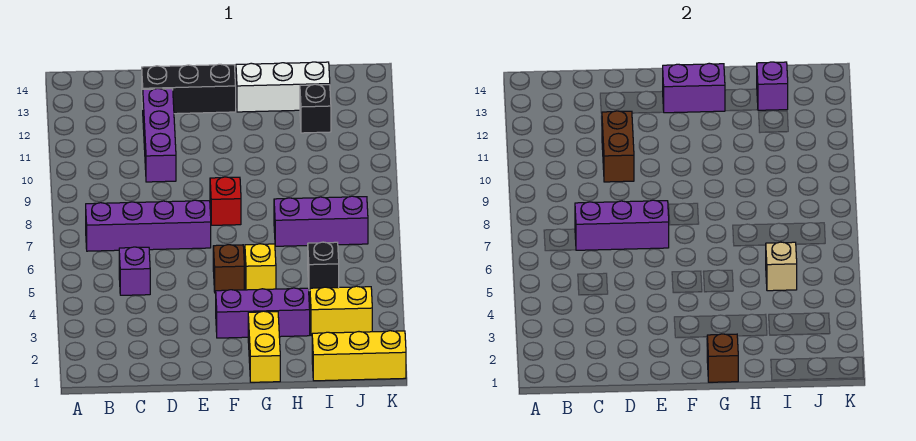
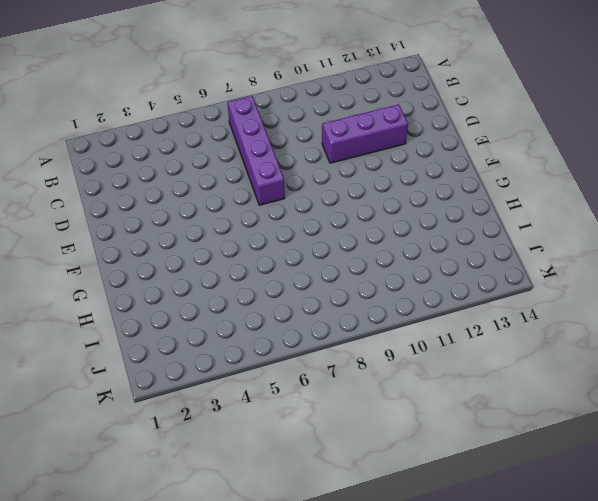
none -> purple brick C5 level 1
none -> black brick D13:F13 level 1
none -> purple brick F3:H3 level 1

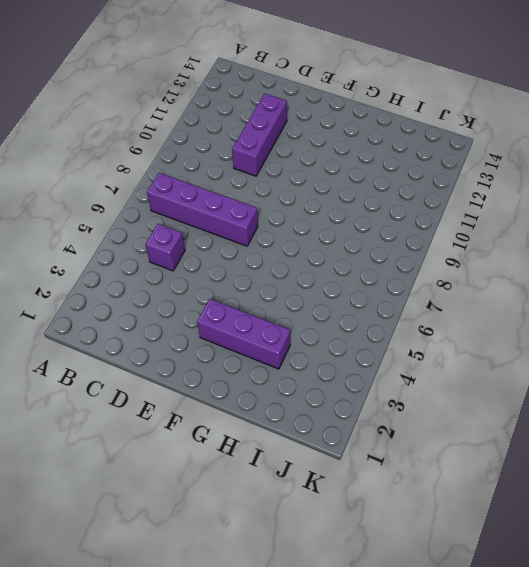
none -> black brick D13:F13 level 1
none -> brown brick F5 level 1
none -> red brick F8 level 1

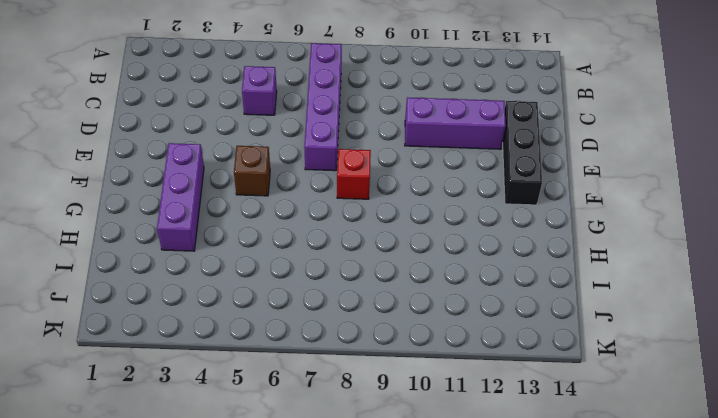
none -> yellow brick G1:G2 level 1
none -> yellow brick G5 level 1
none -> white brick G13:I13 level 1

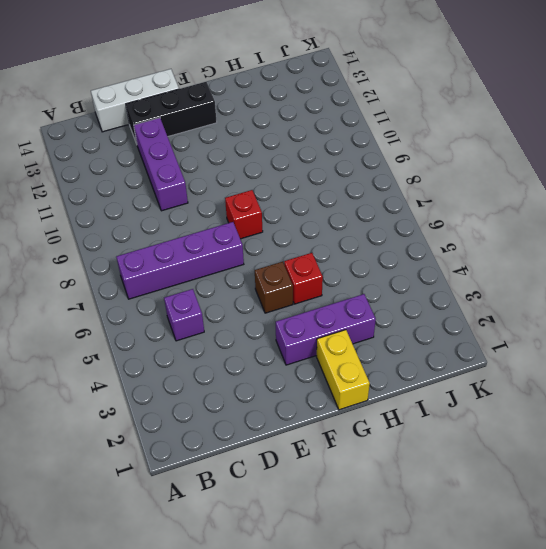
white brick C14:E14 level 1 -> white brick G13:I13 level 1
red brick G5 level 1 -> yellow brick G5 level 1
none -> purple brick H7:J7 level 1
none -> yellow brick I1:K1 level 1
none -> yellow brick I3:J3 level 1

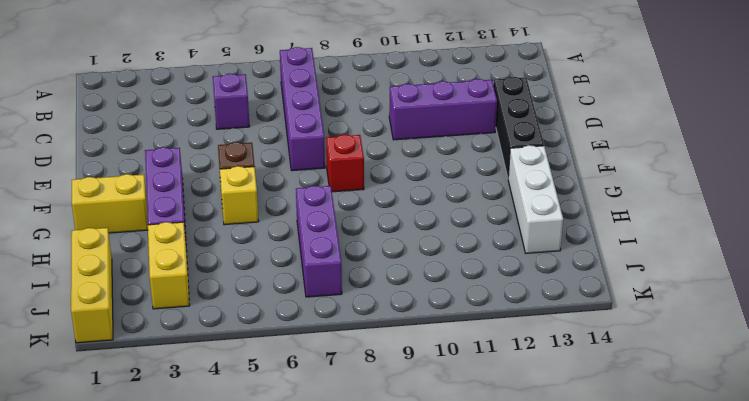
none -> black brick I5 level 1
none -> black brick I12 level 1
none -> purple brick C7:E7 level 2

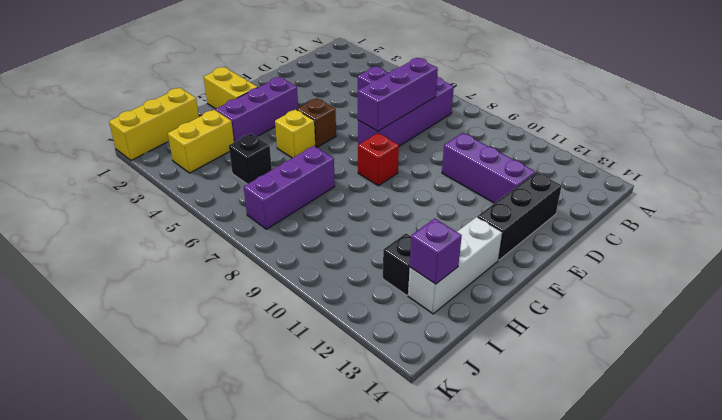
none -> brown brick D10:D11 level 2
none -> purple brick F13:G13 level 2
none -> brown brick G1 level 2

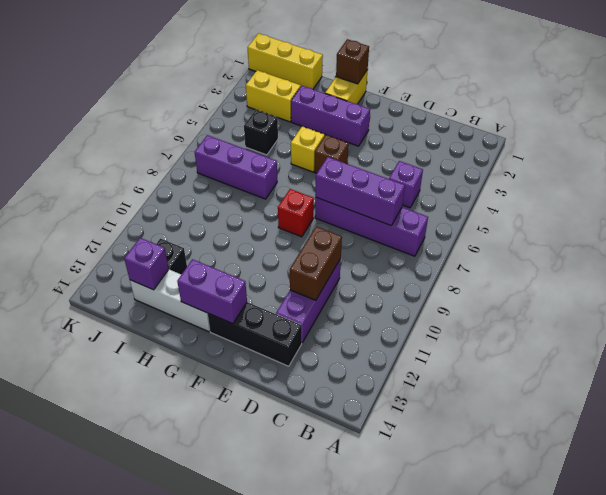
none -> tan brick I5 level 2

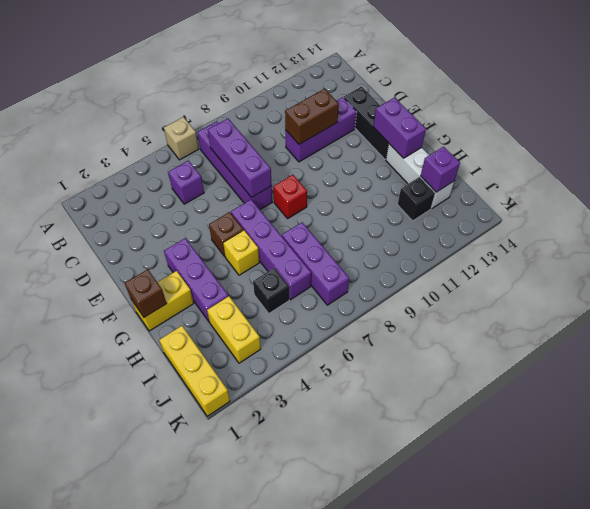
tan brick A6 level 1 -> tan brick I5 level 2
purple brick F6:I6 level 1 -> none

